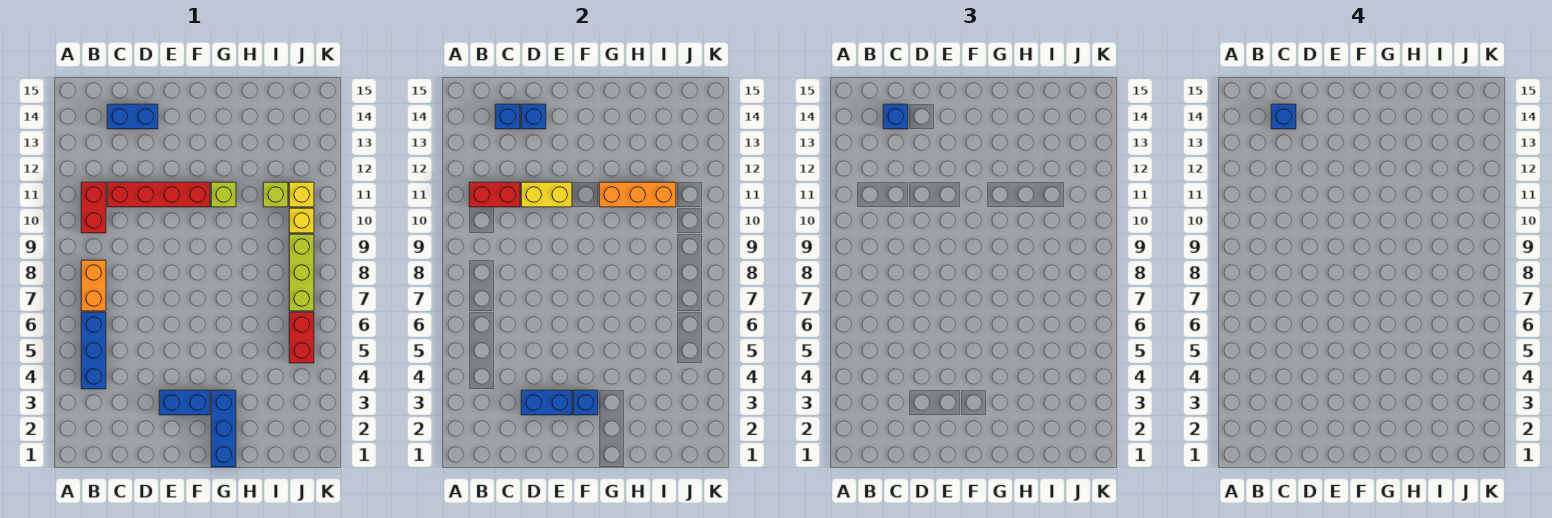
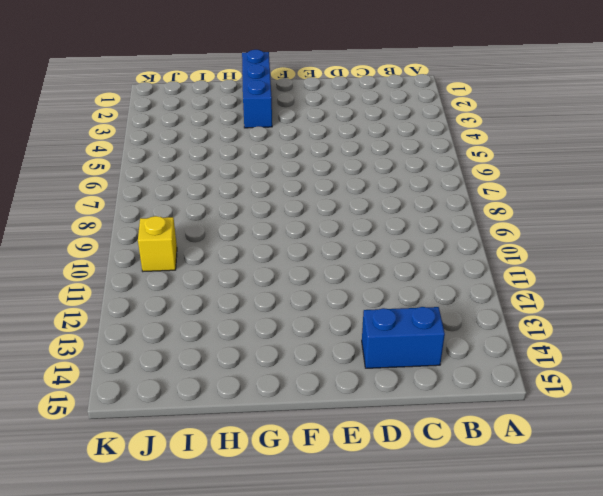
none -> blue brick B4:B6 level 1
none -> orange brick B7:B8 level 1
none -> red brick B10:B11 level 1

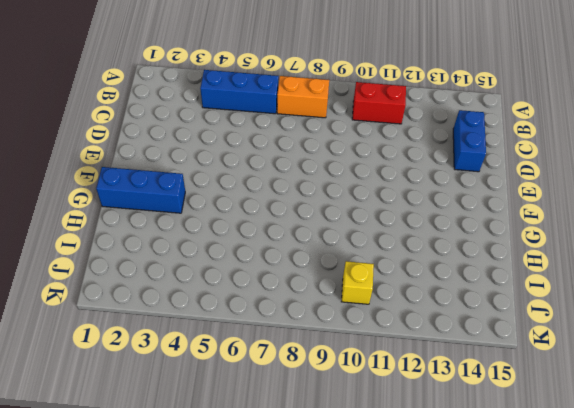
none -> red brick C11:F11 level 1
none -> blue brick E3:F3 level 1
none -> lime brick G11 level 1

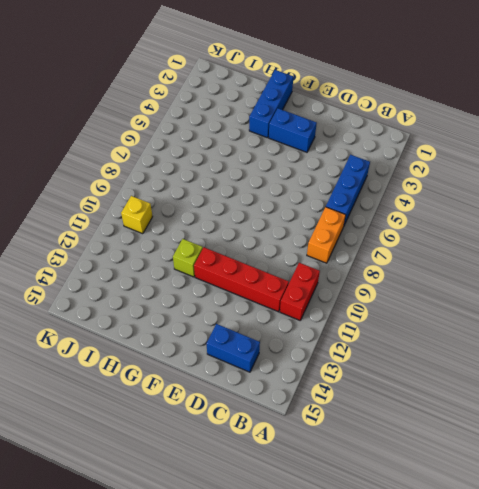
none -> lime brick I11 level 1
none -> red brick J5:J6 level 1
none -> lime brick J7:J9 level 1

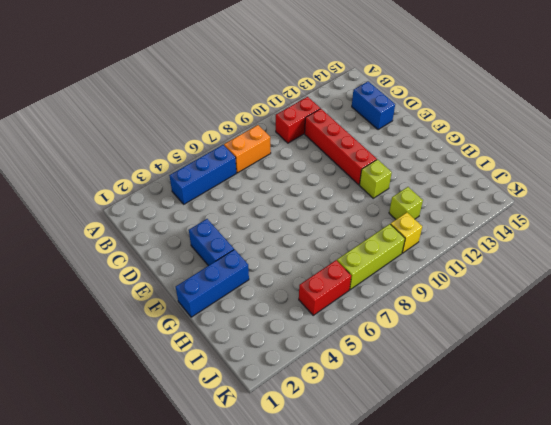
none -> yellow brick J11 level 1
none -> red brick B11:C11 level 2
none -> blue brick C14 level 2

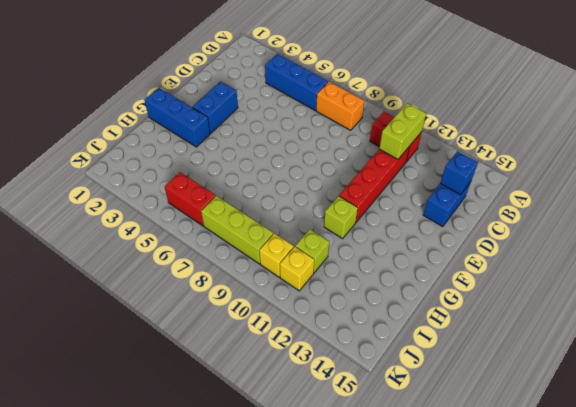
lime brick B11:C11 level 2 -> red brick B11:C11 level 2
none -> blue brick D3:E3 level 2
none -> yellow brick D11:E11 level 2
none -> blue brick D14 level 2

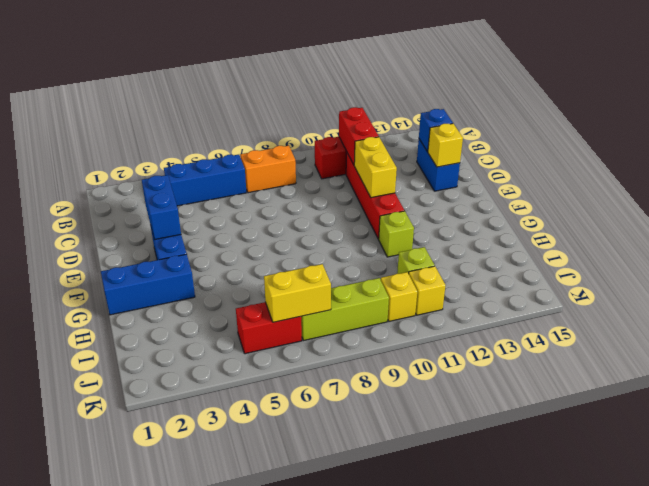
yellow brick D14 level 2 -> blue brick D14 level 2
yellow brick J6:J7 level 2 -> none
none -> blue brick F3 level 2
none -> orange brick G11:I11 level 2
none -> blue brick C14 level 3

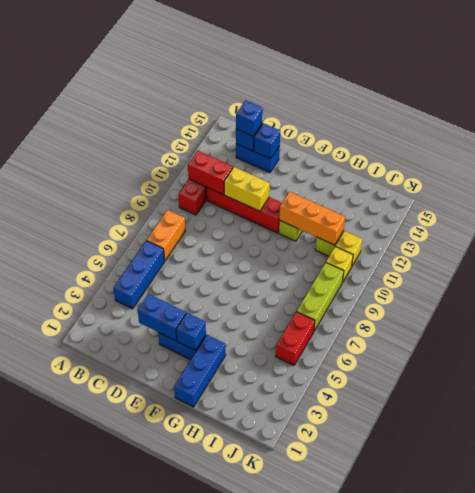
none -> blue brick C14 level 4

